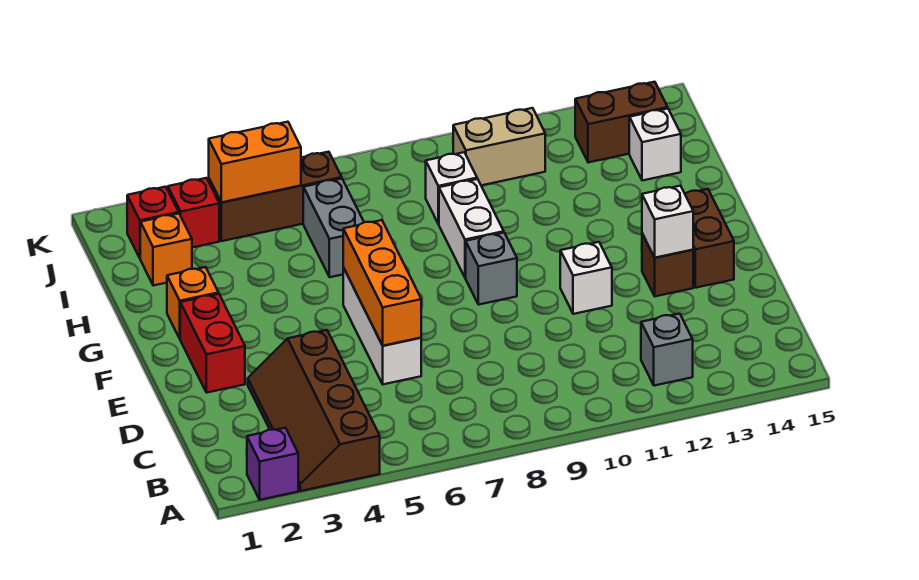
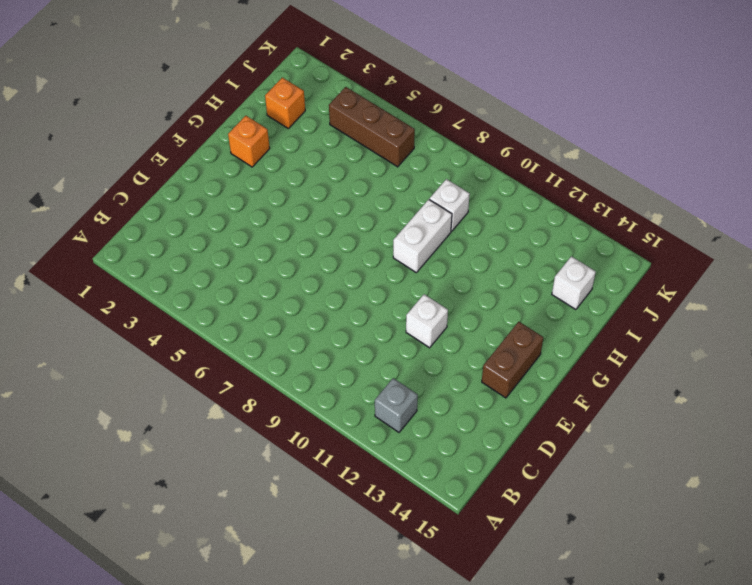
none -> purple brick A2 level 1
none -> brown slope A3:D4 level 1 top 4
none -> white brick D6:F6 level 1

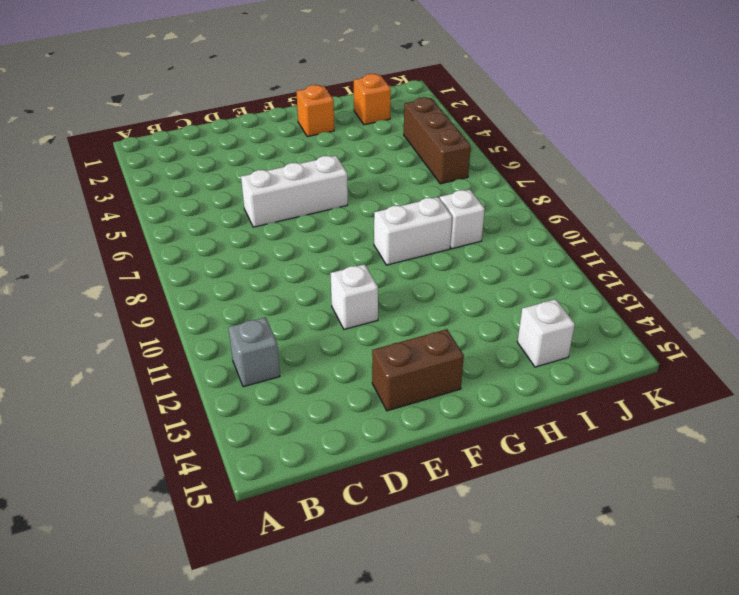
none -> purple brick A2 level 1
none -> brown slope A3:D4 level 1 top 4
none -> red brick E2:F2 level 1

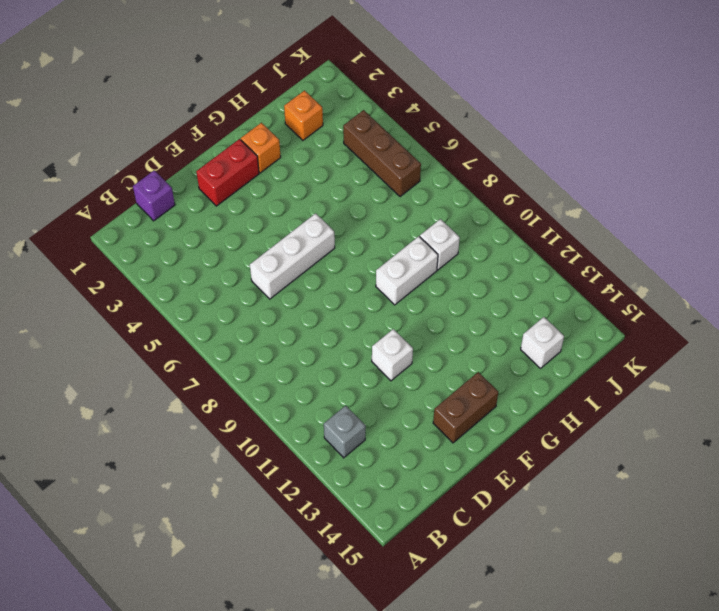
purple brick C1 level 1 -> purple brick A2 level 1
none -> brown slope A3:D4 level 1 top 4
none -> brown brick E13 level 1
none -> grey brick F9 level 1

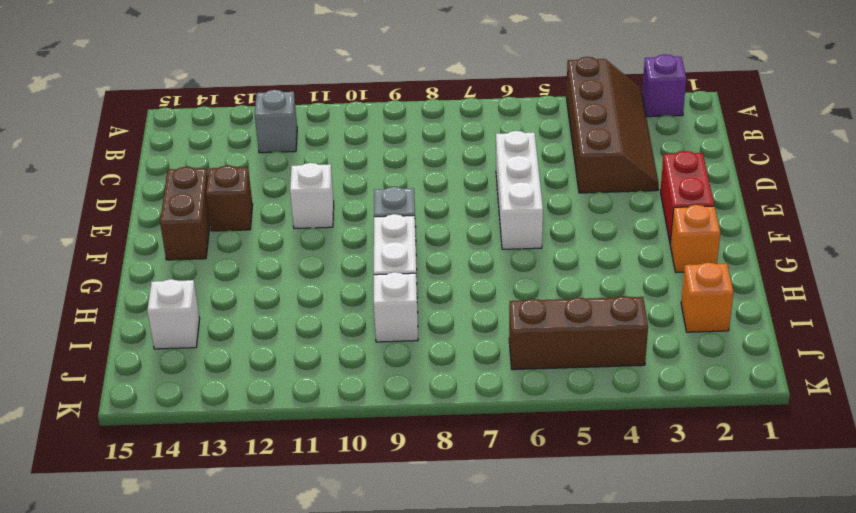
none -> grey brick H6:I6 level 1
none -> red brick J2 level 1
none -> red brick J3 level 1

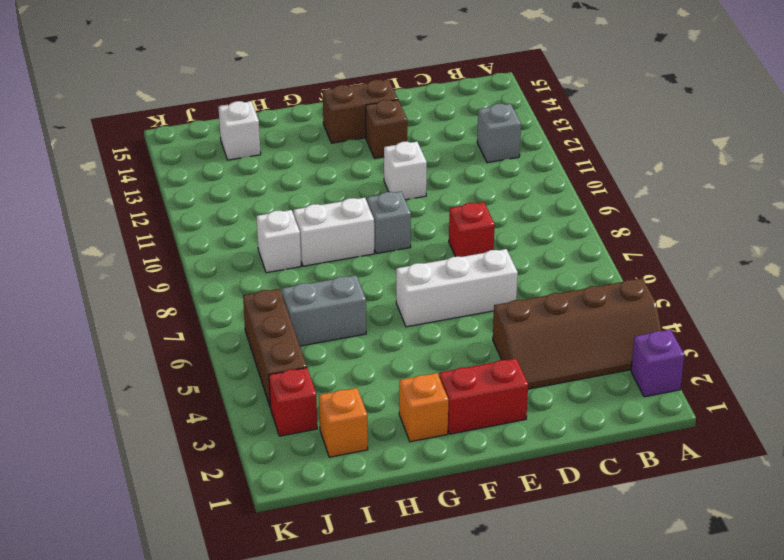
red brick D8 level 1 -> red brick J2 level 1
none -> tan brick J10:J11 level 1
none -> brown brick J13:J14 level 1
none -> orange brick D6:F6 level 2

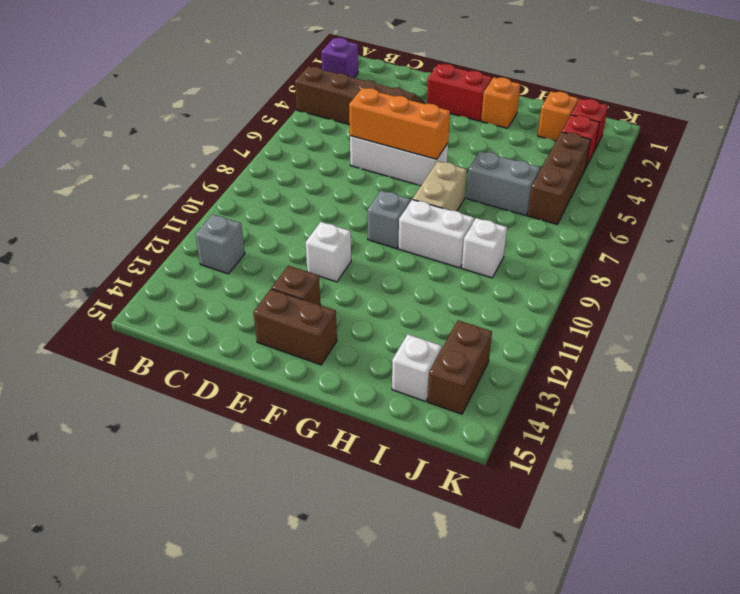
tan brick G7:G8 level 1 -> tan brick J10:J11 level 1
none -> white brick E13 level 2
none -> orange brick J4:J5 level 2

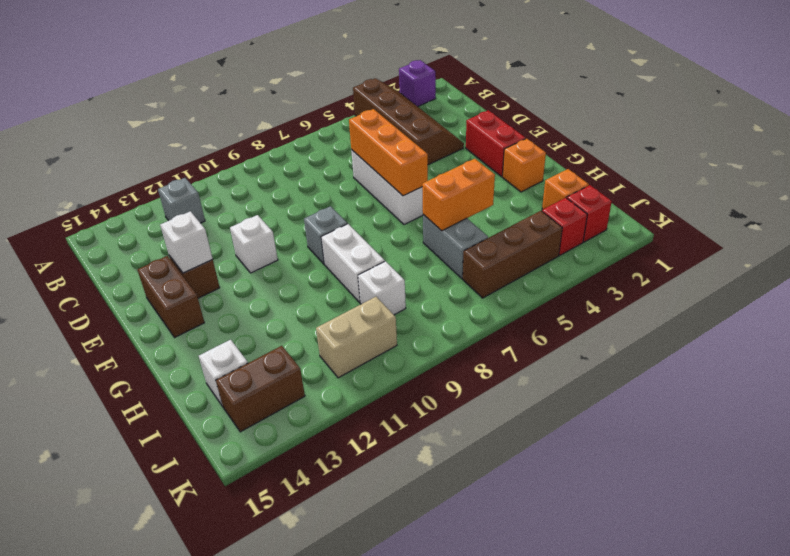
orange brick H5:H6 level 2 -> orange brick J4:J5 level 2

